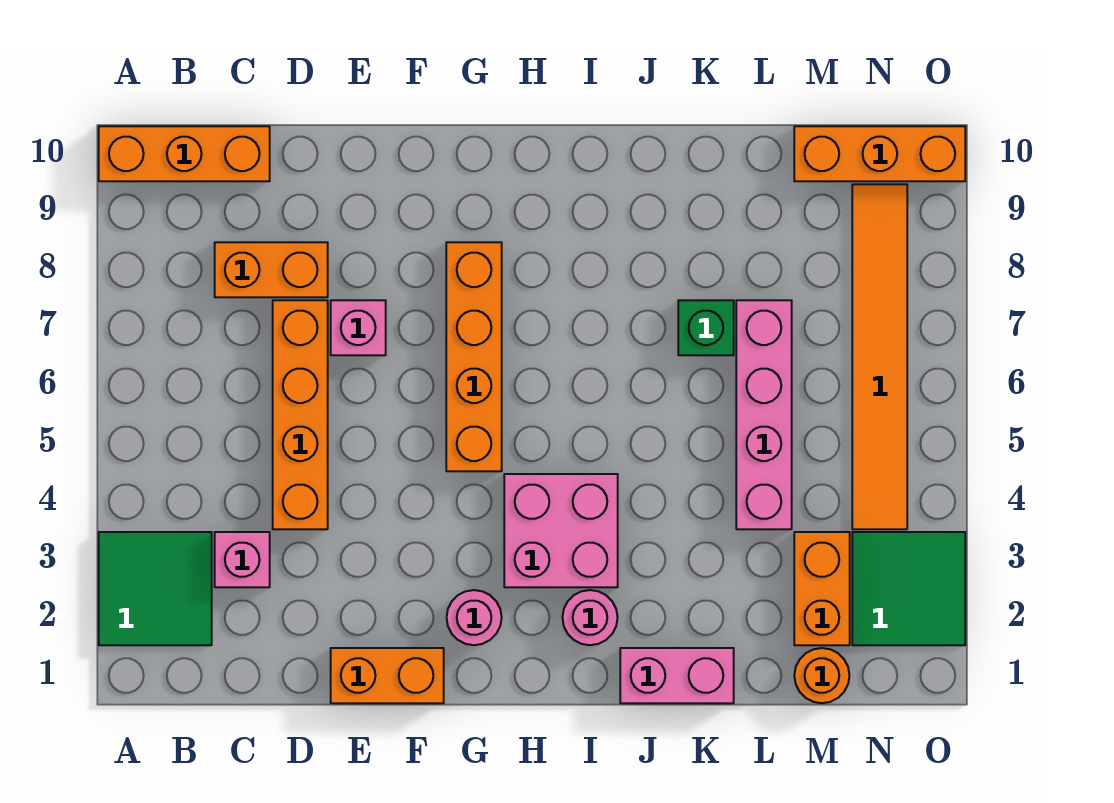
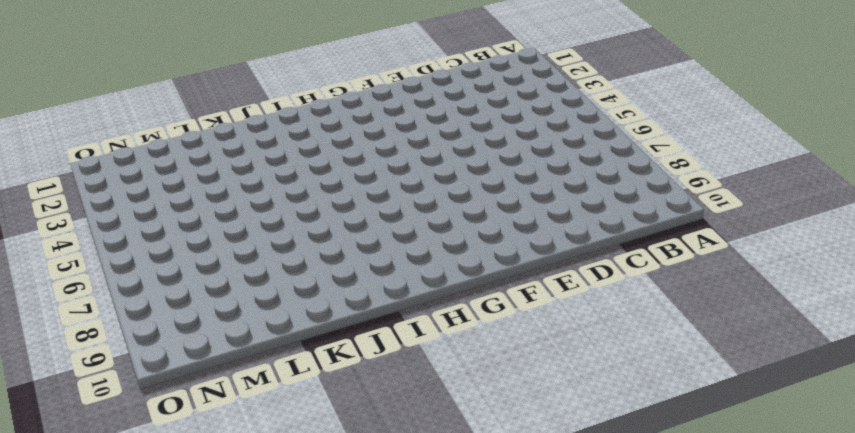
none -> green tile A2:B3 level 1
none -> orange brick A10:C10 level 1
none -> pink brick C3 level 1

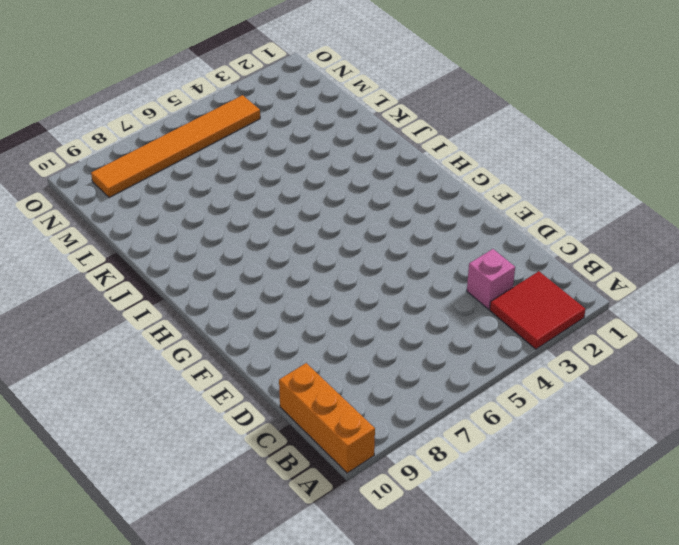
red tile A2:B3 level 1 -> green tile A2:B3 level 1
none -> orange brick C8:D8 level 1
none -> orange brick D4:D7 level 1
none -> orange brick E1:F1 level 1

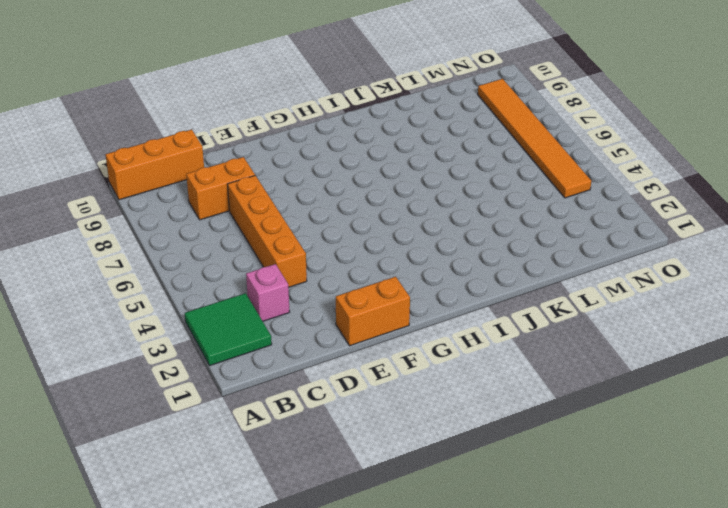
none -> pink brick E7 level 1
none -> pink round brick G2 level 1
none -> orange brick G5:G8 level 1

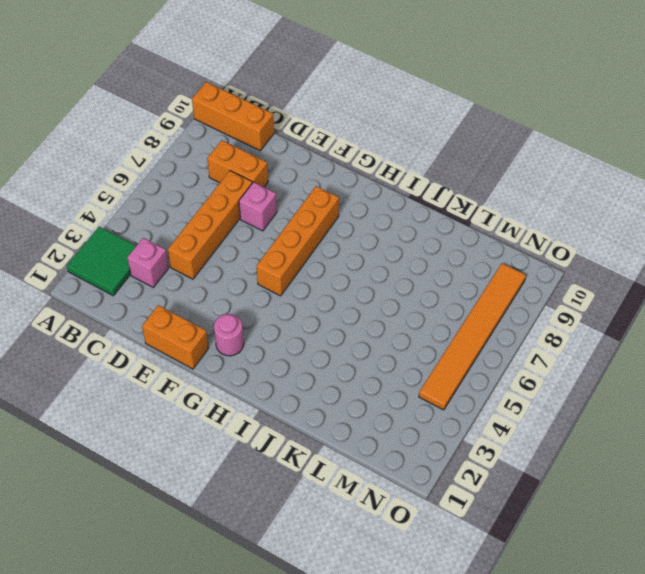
none -> pink brick H3:I4 level 1
none -> pink round brick I2 level 1
none -> pink brick J1:K1 level 1

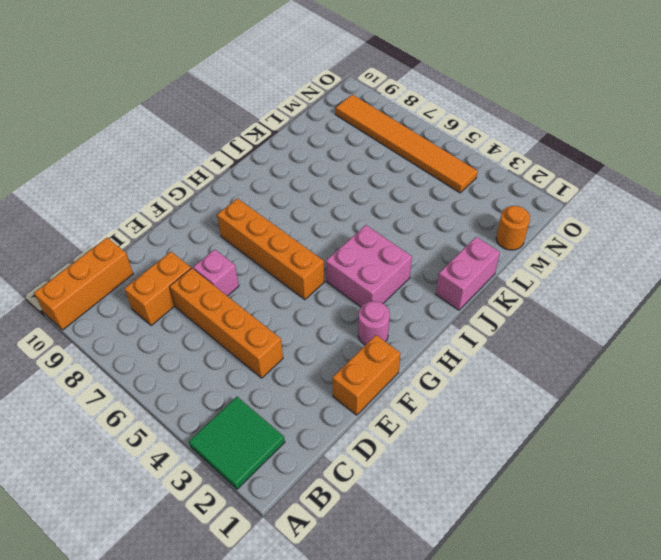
none -> pink brick C3 level 1
none -> pink round brick I2 level 1
none -> green brick K7 level 1

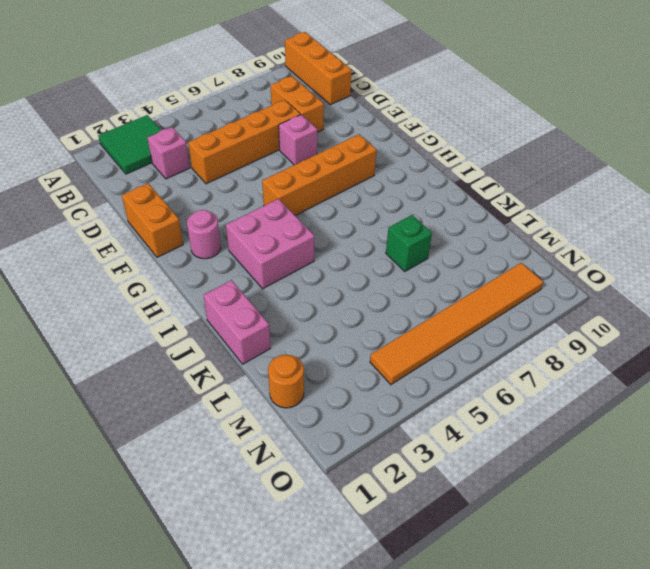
none -> pink round brick I2 level 1
none -> pink brick L4:L7 level 1
none -> orange brick M2:M3 level 1

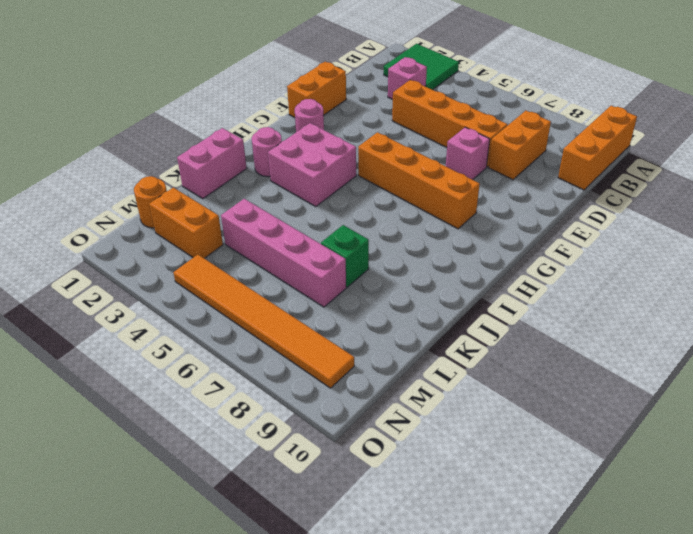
none -> orange brick M10:O10 level 1
none -> green tile N2:O3 level 1

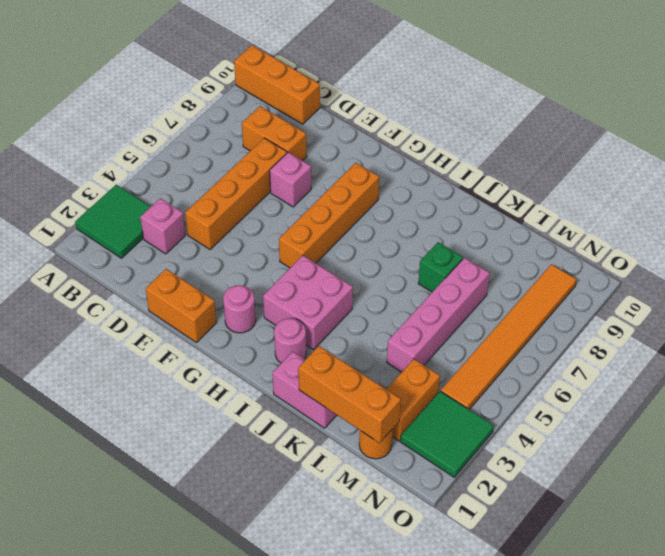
orange brick K1:M1 level 2 -> orange brick M10:O10 level 1

